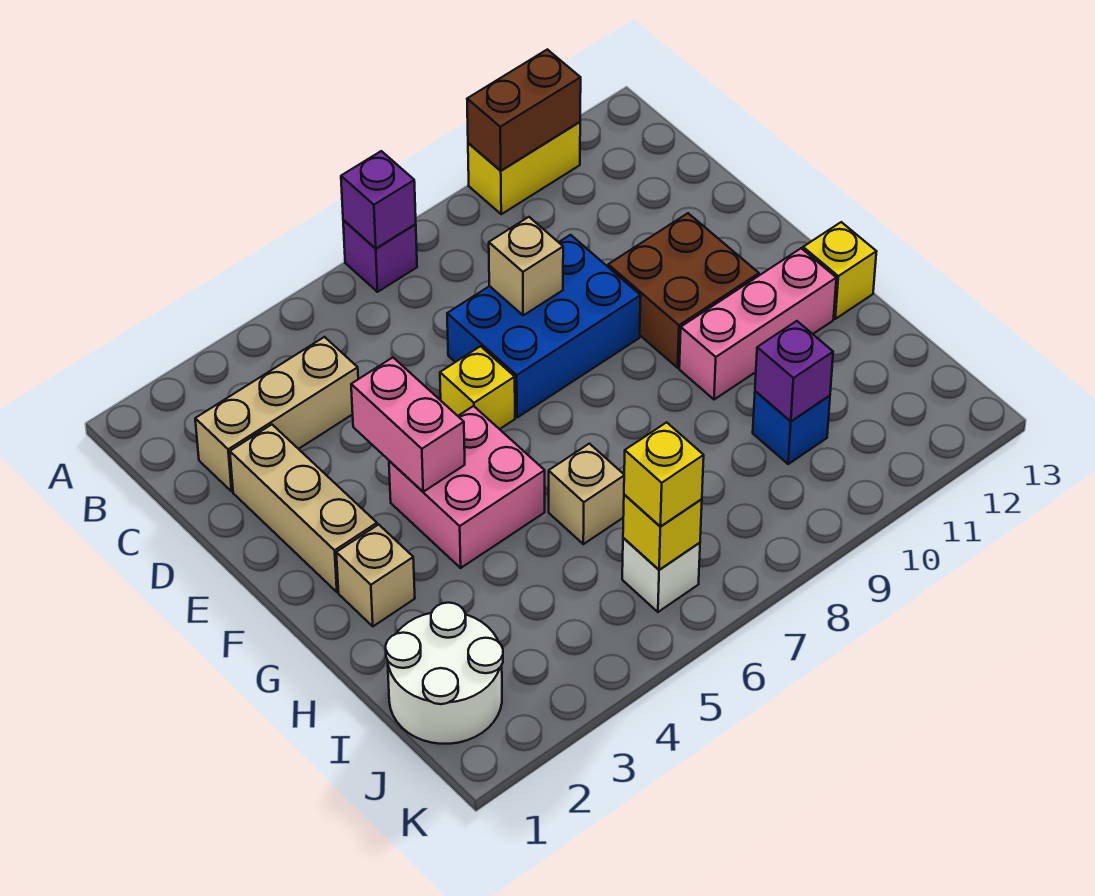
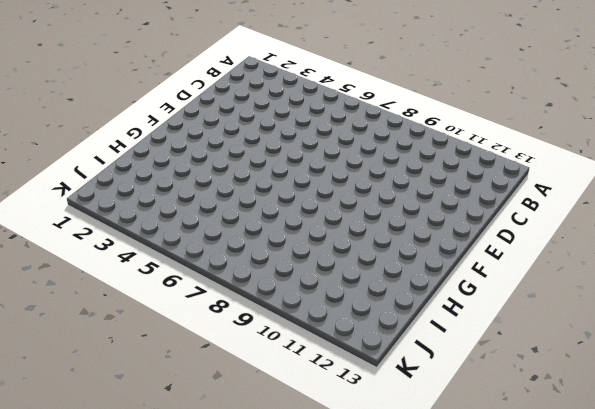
none -> purple brick A7 level 1
none -> yellow brick A10:A11 level 1
none -> tan brick C2:C4 level 1

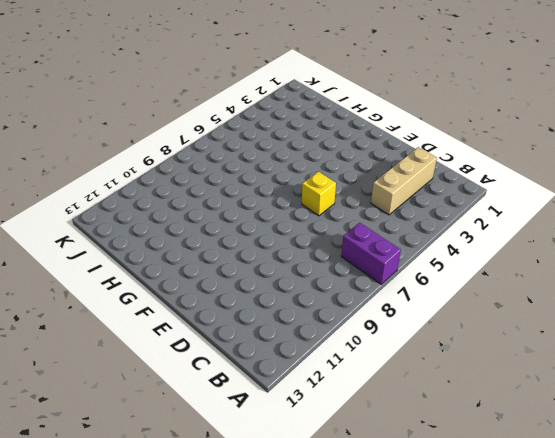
purple brick A7:B7 level 1 -> purple brick A7 level 1
none -> yellow brick A10:A11 level 1
none -> tan brick D2:F2 level 1
none -> blue brick D7:E9 level 1

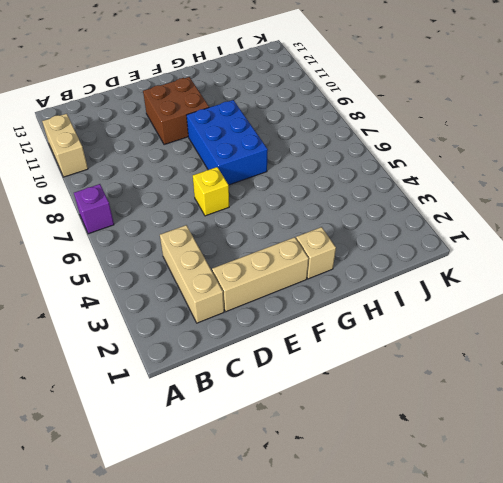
tan brick A10:A11 level 1 -> yellow brick A10:A11 level 1
blue brick F7:G9 level 1 -> blue brick D7:E9 level 1
none -> pink brick F4:G5 level 1
none -> pink brick G10:G12 level 1
none -> yellow brick G13 level 1

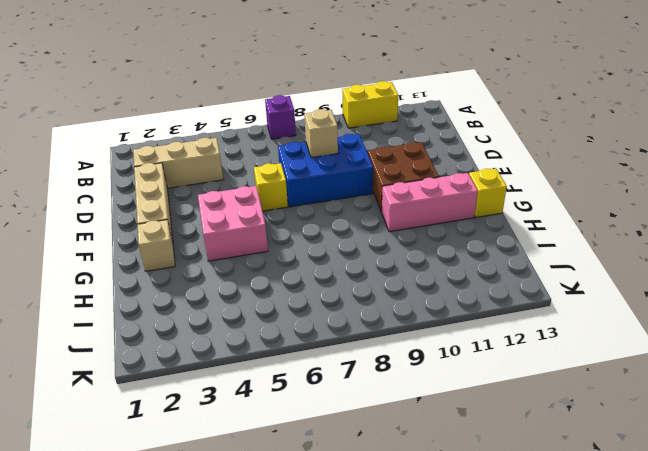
none -> tan brick H6 level 1
none -> white round brick I1:J2 level 1
none -> blue brick I10 level 1

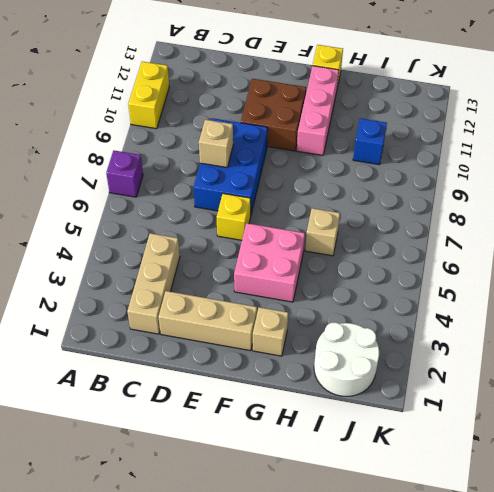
none -> white brick J6 level 1
none -> purple brick A7 level 2
none -> brown brick A10:A11 level 2

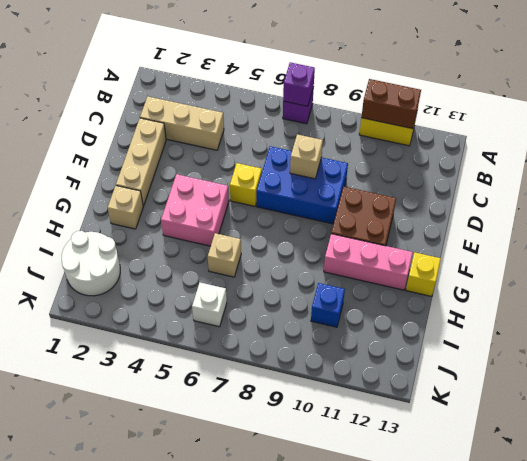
none -> pink brick E4:F4 level 2
none -> purple brick I10 level 2
none -> yellow brick J6 level 2

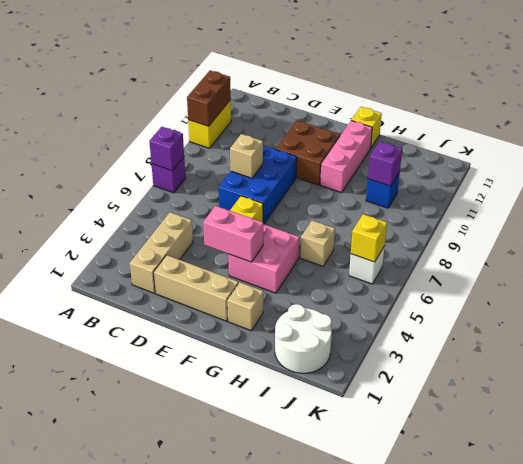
none -> yellow brick J6 level 3

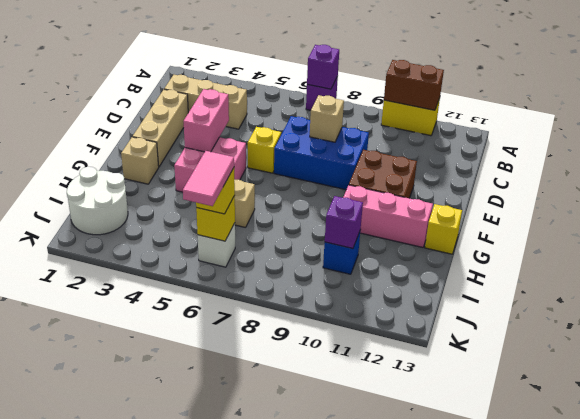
pink tile J6:K6 level 4 -> none

